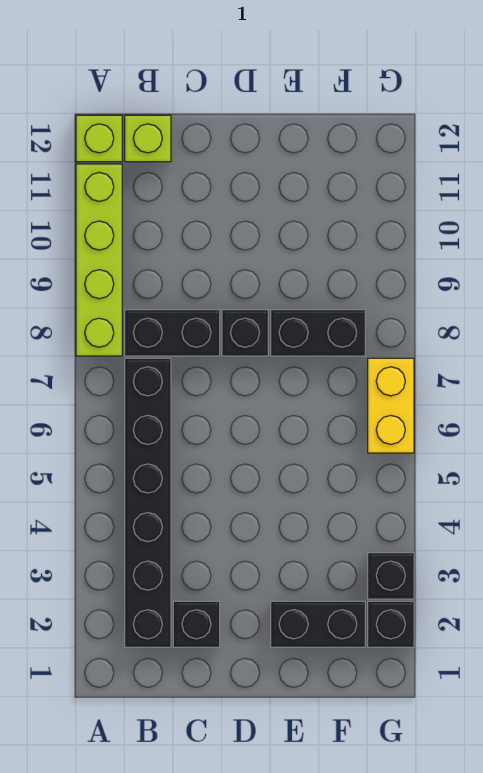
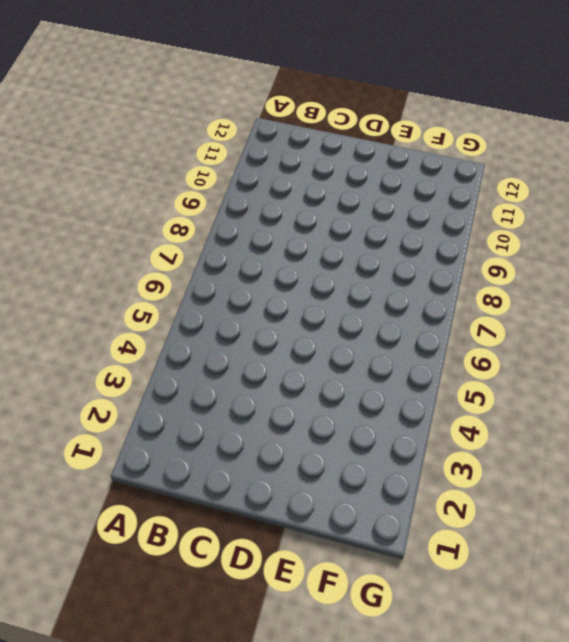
none -> lime brick A8:A11 level 1
none -> lime brick A12 level 1
none -> black brick B2:B7 level 1

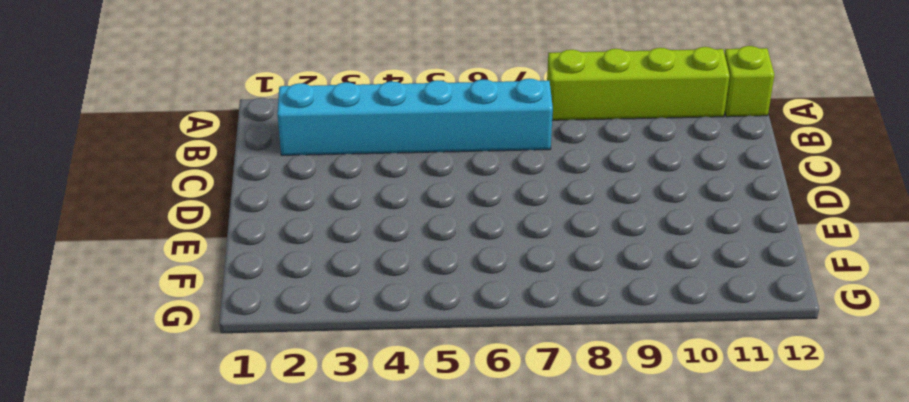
cyan brick B2:B7 level 1 -> black brick B2:B7 level 1
none -> black brick B8:C8 level 1
none -> lime brick B12 level 1
none -> black brick C2 level 1

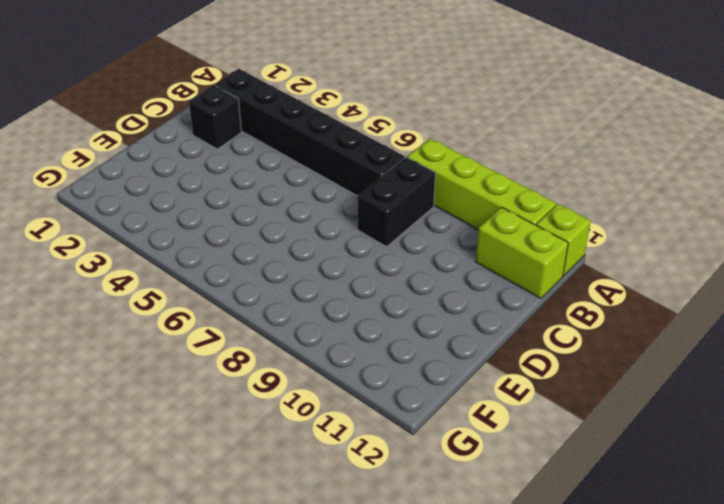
lime brick B11:B12 level 1 -> lime brick B12 level 1
none -> black brick D8 level 1
none -> black brick E2:F2 level 1
none -> black brick E8:F8 level 1

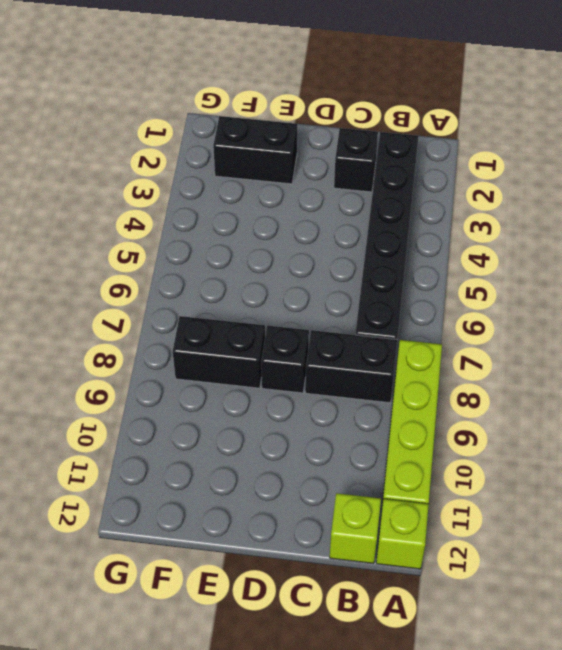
none -> black brick G2 level 1
none -> black brick G3 level 1
none -> yellow brick G6:G7 level 1

